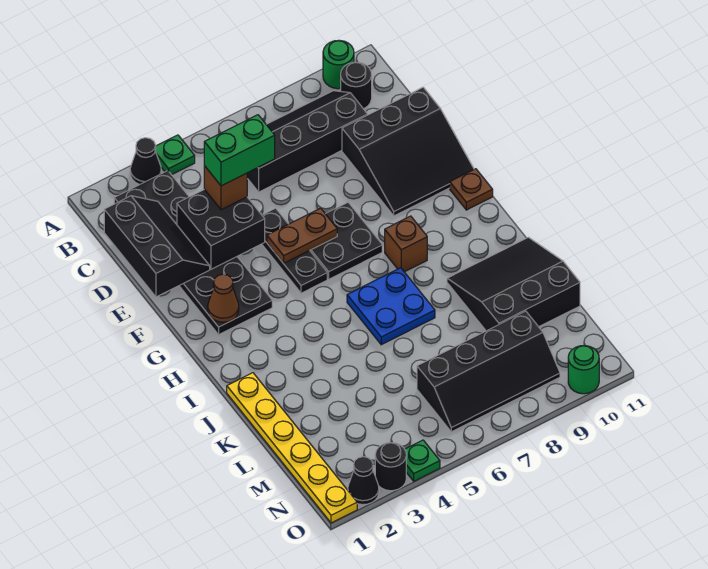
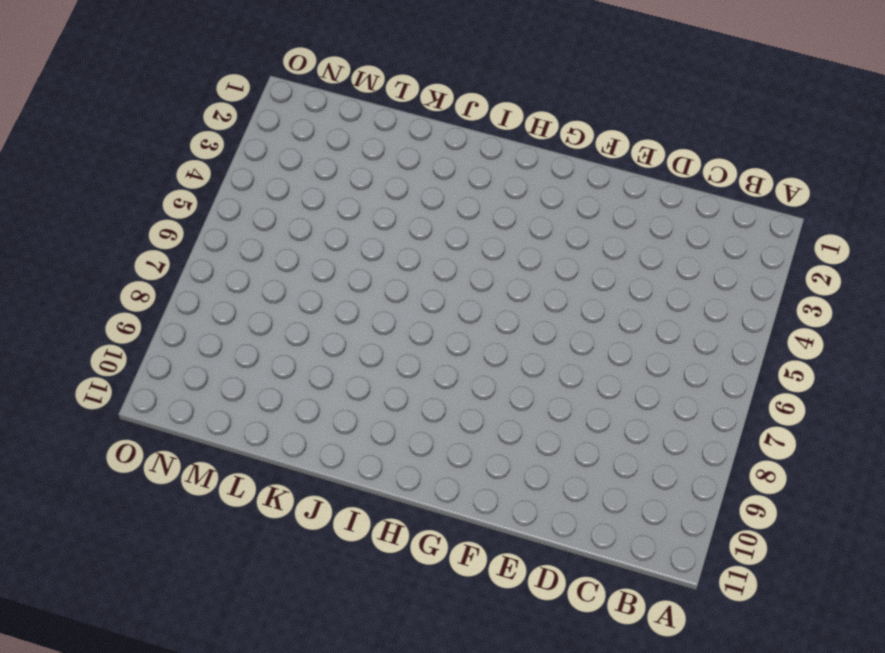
none -> black cone A3 level 1
none -> green plate A4 level 1
none -> green round brick A10 level 1

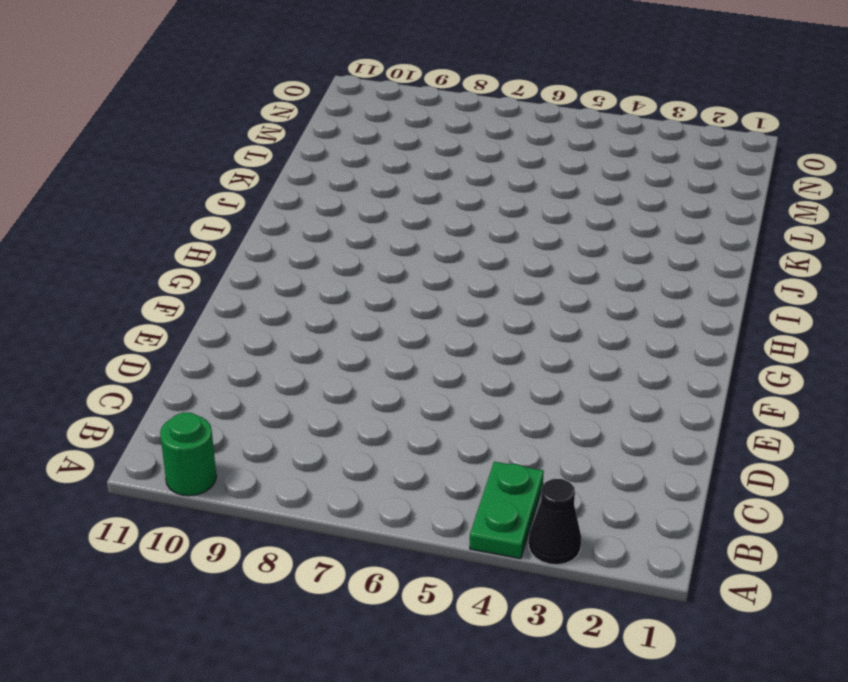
green plate A4:B4 level 1 -> green plate A4 level 1
none -> black plate B2:G3 level 1
none -> black slope B6:C9 level 1 top C
none -> black round brick B10 level 1

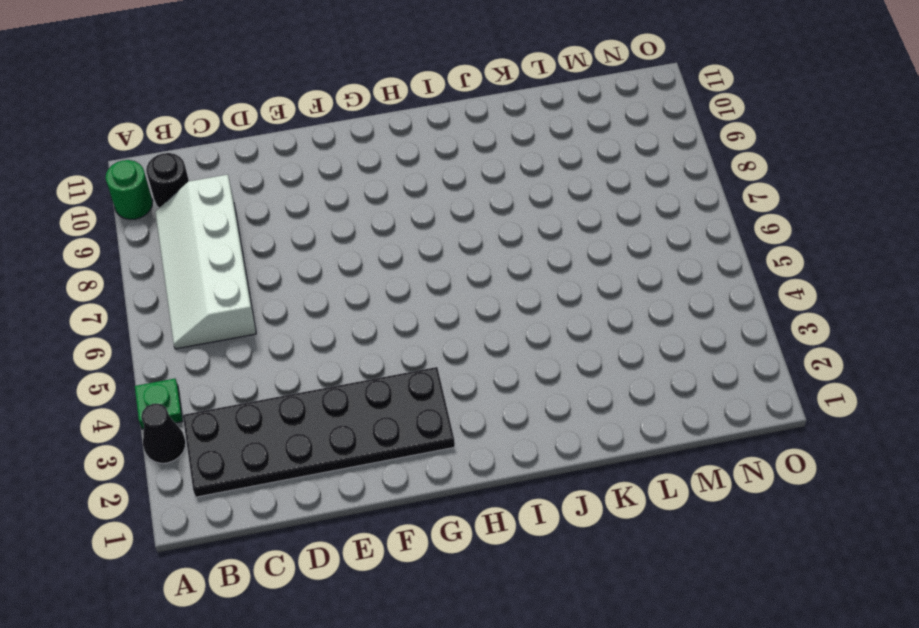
white slope B6:C9 level 1 top C -> black slope B6:C9 level 1 top C
none -> black slope D9:F11 level 1 top D
none -> black plate E5:G5 level 1
none -> black plate F6:G7 level 1

